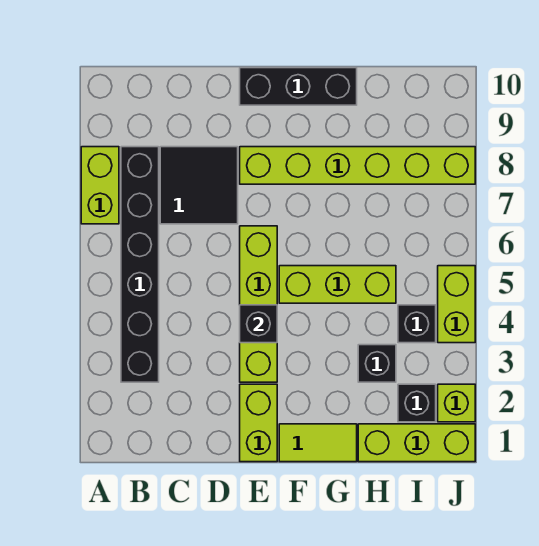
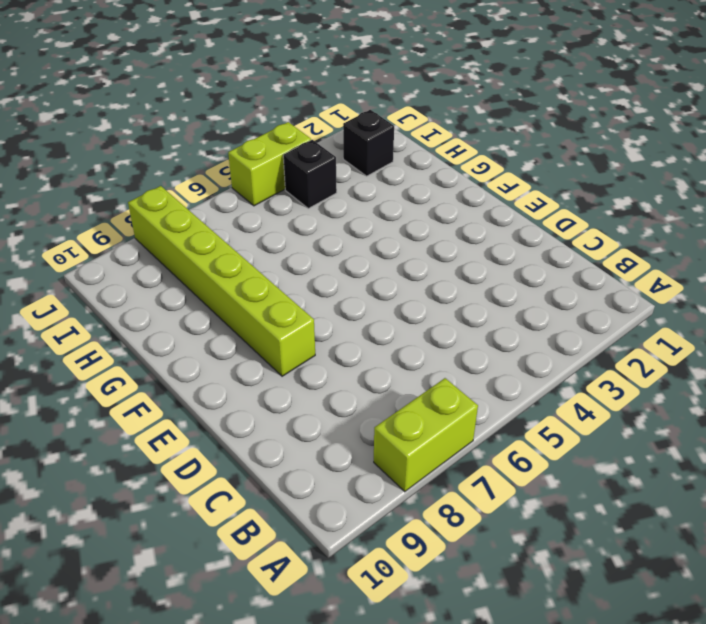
none -> black brick B3:B8 level 1
none -> black tile C7:D8 level 1
none -> lime brick E1:E2 level 1

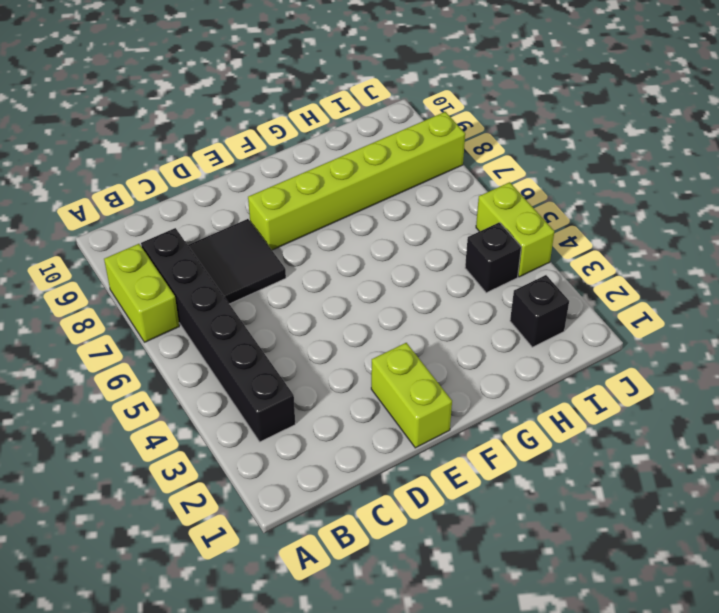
none -> lime brick E3:E6 level 1
none -> black brick E10:G10 level 1
none -> lime tile F1:G1 level 1

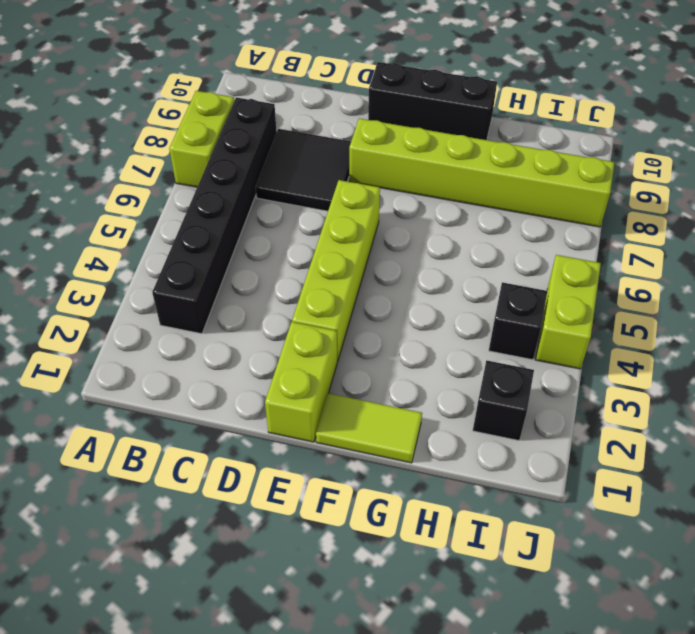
none -> lime brick F5:H5 level 1
none -> lime brick H1:J1 level 1
none -> black brick H3 level 1

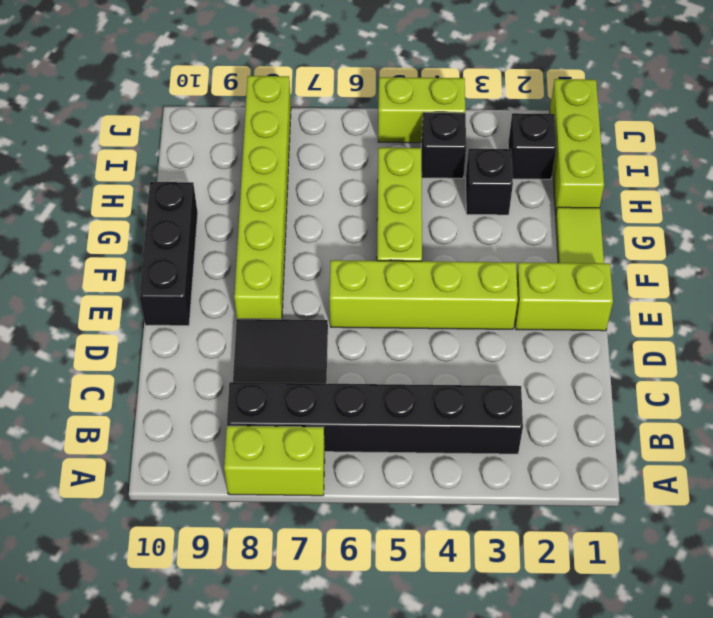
none -> lime brick J2 level 1
none -> black brick E4 level 2

